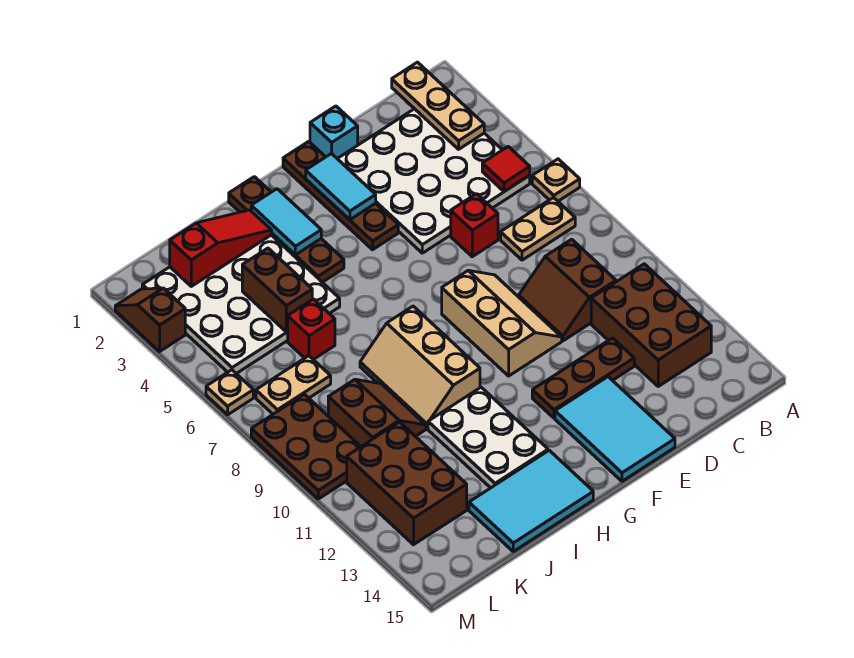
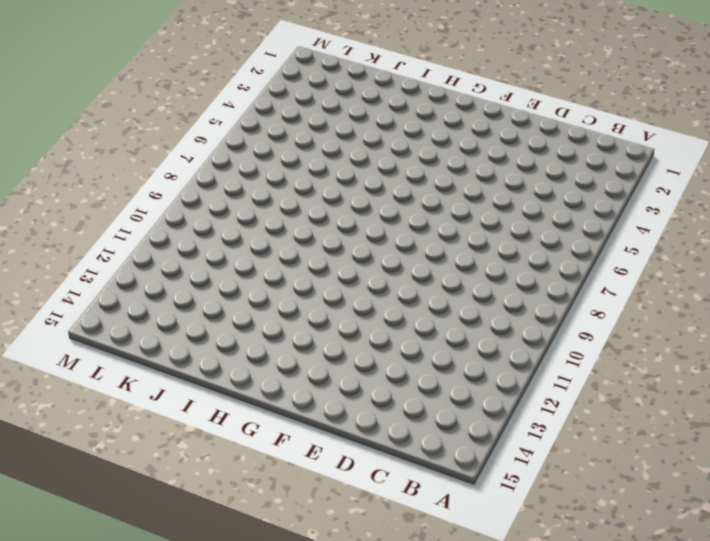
none -> tan plate A6 level 1
none -> white plate B2:E5 level 1
none -> tan plate B7:C7 level 1

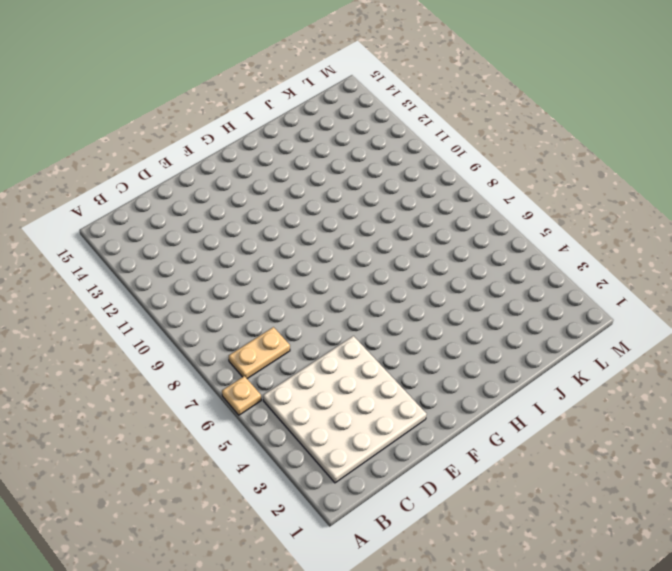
none -> brown brick B11:C13 level 1
none -> brown slope C9:D10 level 1 top C
none -> red brick D6 level 1

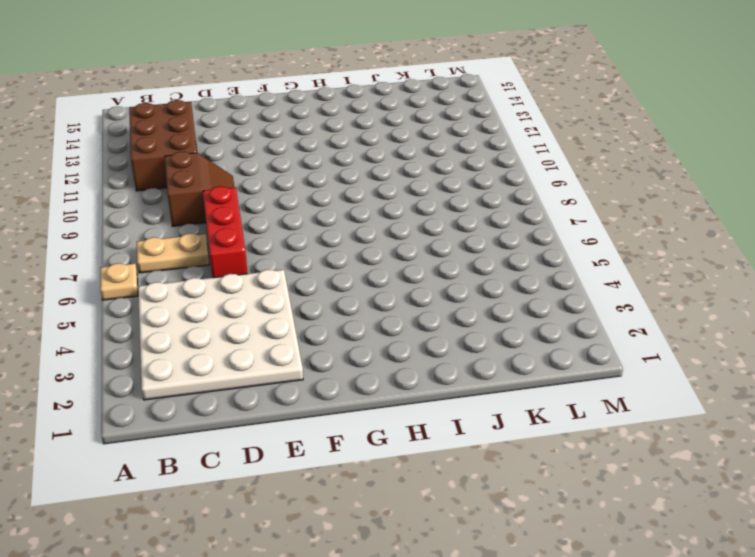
red brick D6:D8 level 1 -> red brick D6 level 1
none -> brown plate D12:F12 level 1
none -> cyan brick E1 level 1
none -> tan slope E8:F10 level 1 top F

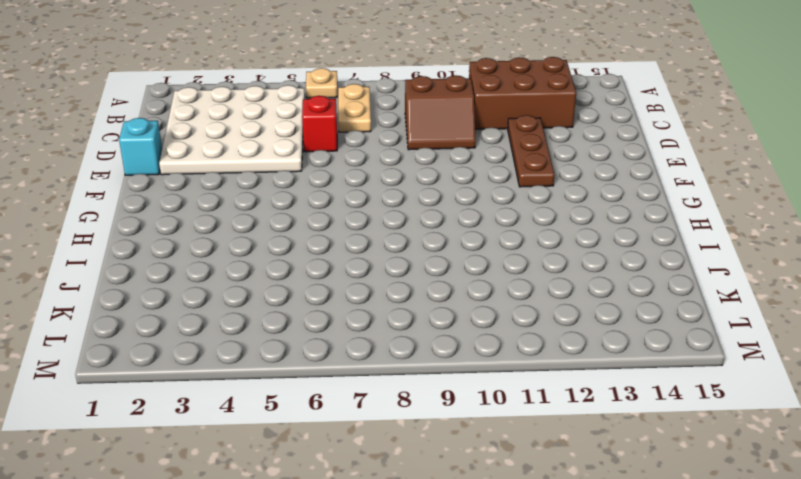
none -> tan slope E8:F10 level 1 top F
none -> cyan tile E13:F15 level 1
none -> brown plate F1:F4 level 1

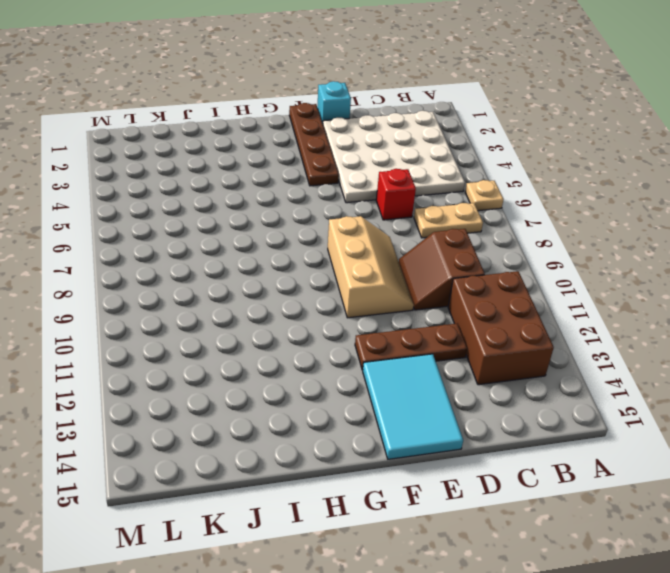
none -> brown plate H1:H4 level 1
none -> tan slope H8:I10 level 1 top H
none -> white plate H11:I13 level 1

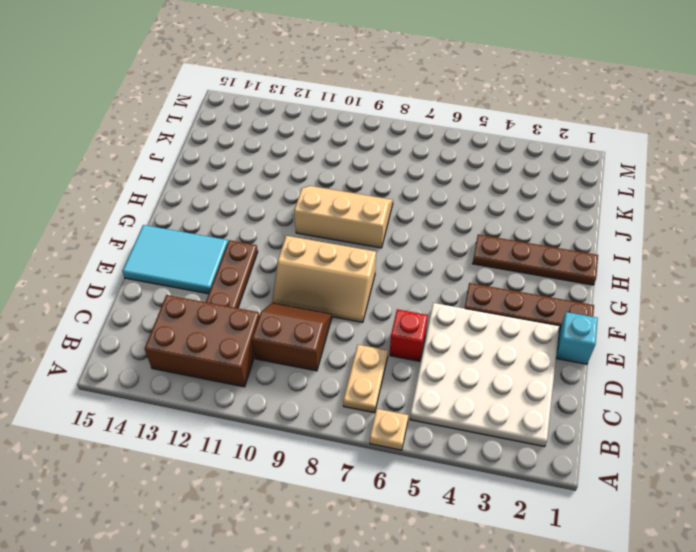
none -> white plate H11:I13 level 1
none -> cyan tile H14:J15 level 1
none -> white plate I2:L5 level 1

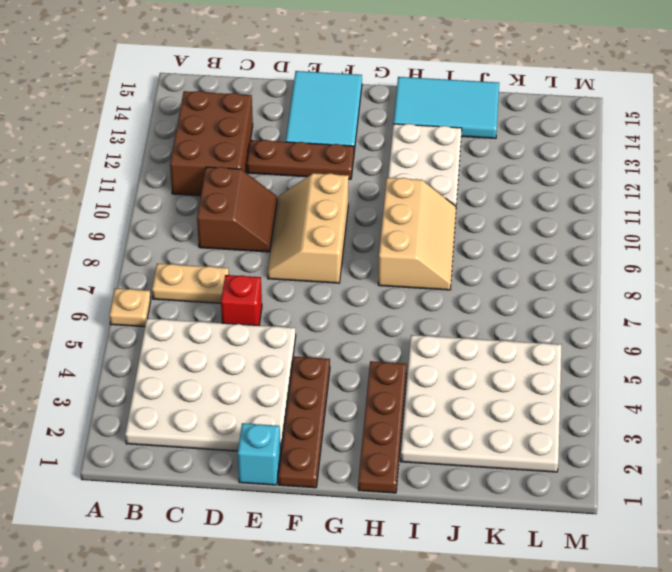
none -> red brick J6 level 1
none -> brown slope J9:K10 level 1 top K
none -> tan plate K7:L7 level 1

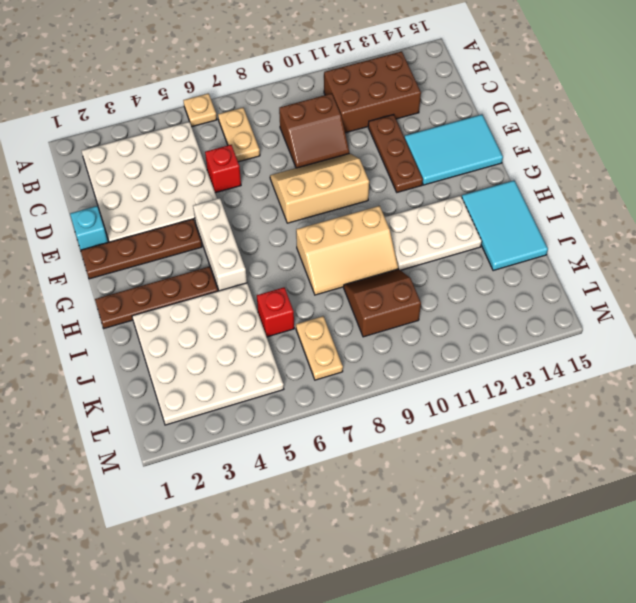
white brick F5:H5 level 1 -> none
none -> brown brick K11:L13 level 1
none -> brown plate L8:M10 level 1
none -> brown slope M2:M3 level 1 top 3

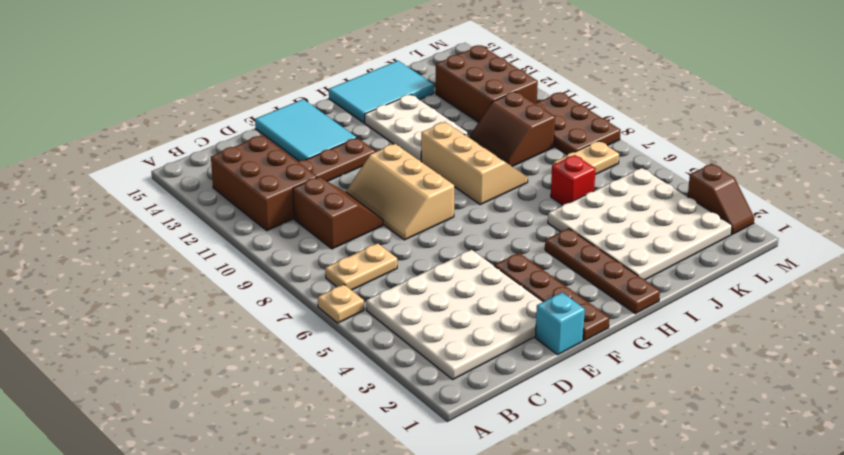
none -> red brick D6 level 1
none -> tan plate M6 level 1
none -> tan plate B1:B3 level 2

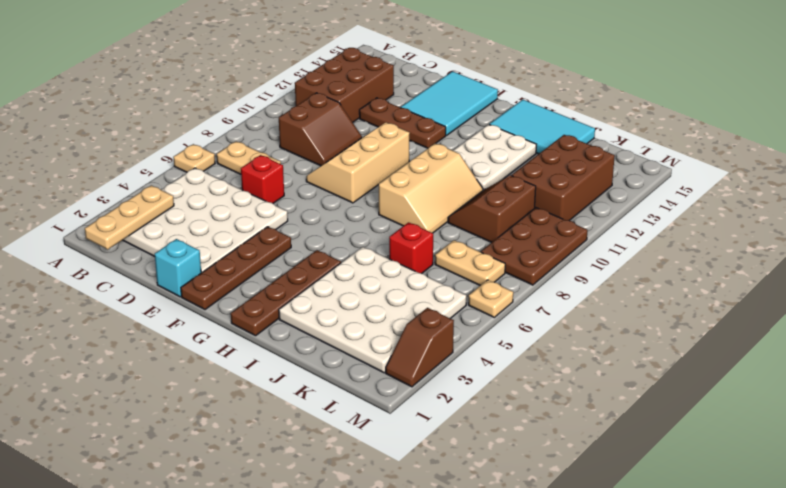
none -> red tile B5 level 2
none -> cyan tile F2:F3 level 2
none -> cyan tile H2:H3 level 2

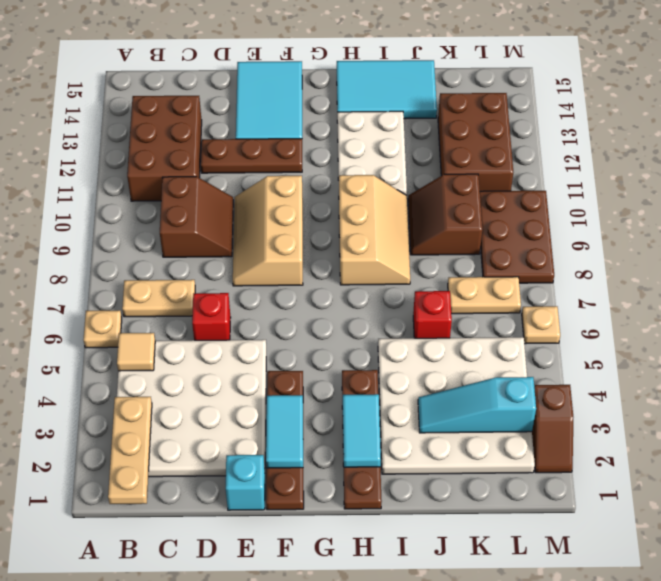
tan tile B5 level 2 -> red tile B5 level 2
cyan slope J3:L3 level 2 top L -> none
none -> red slope I2:K2 level 2 top K
none -> brown brick J4:J5 level 2

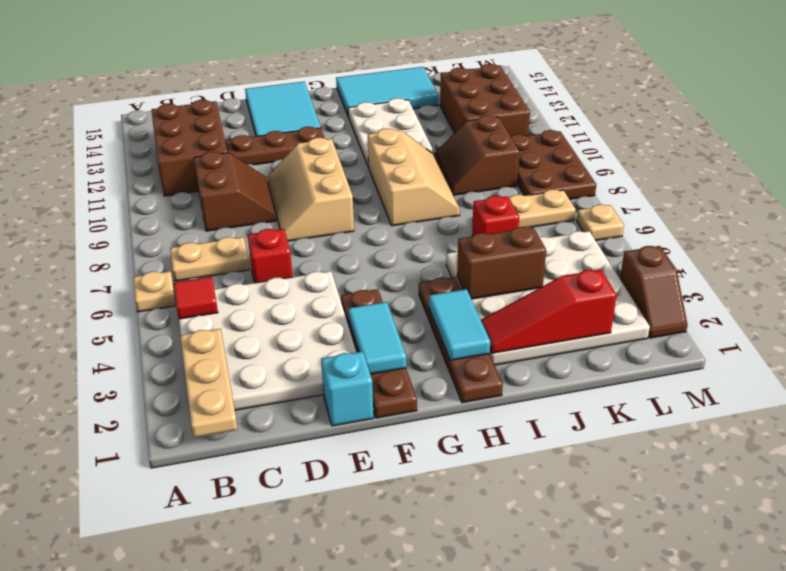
brown brick I4:J4 level 2 -> brown brick J4:J5 level 2

